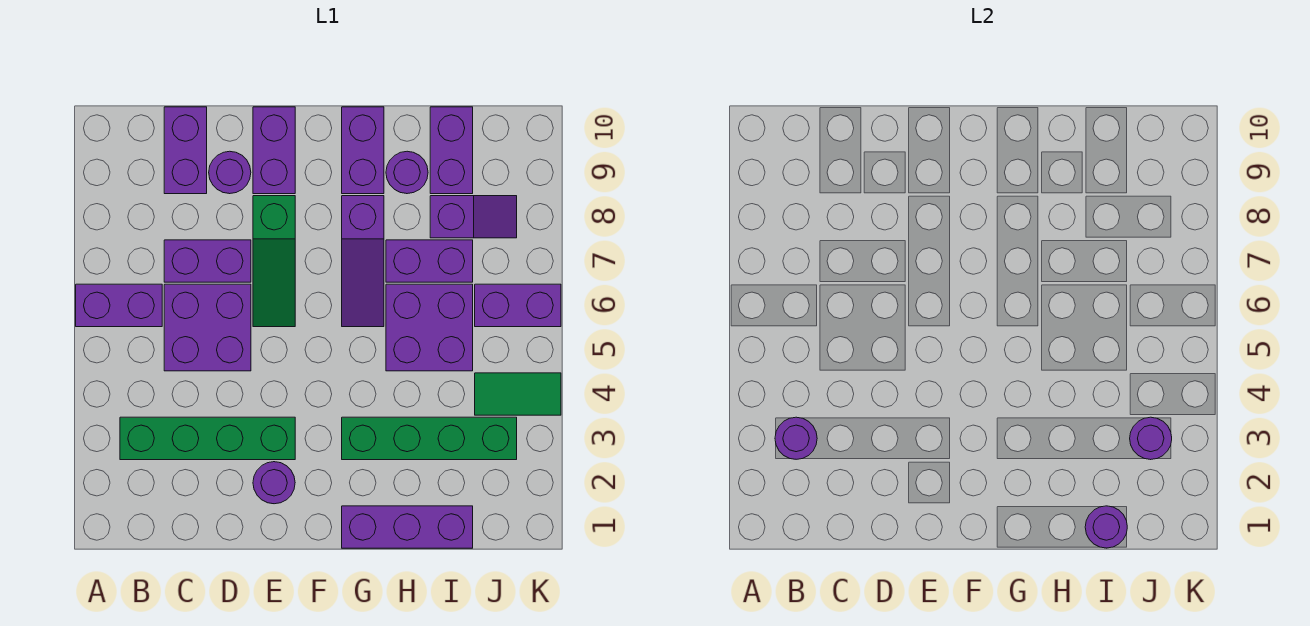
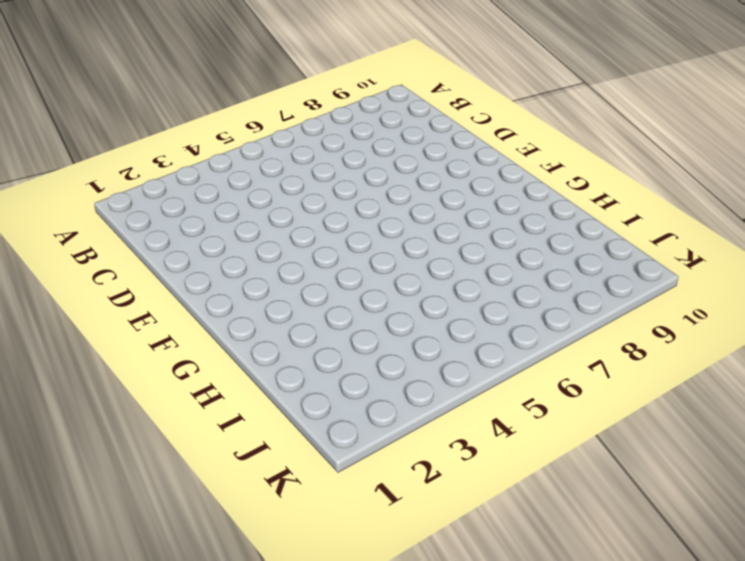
none -> purple brick A6:B6 level 1
none -> green brick B3:E3 level 1
none -> purple brick C5:D6 level 1

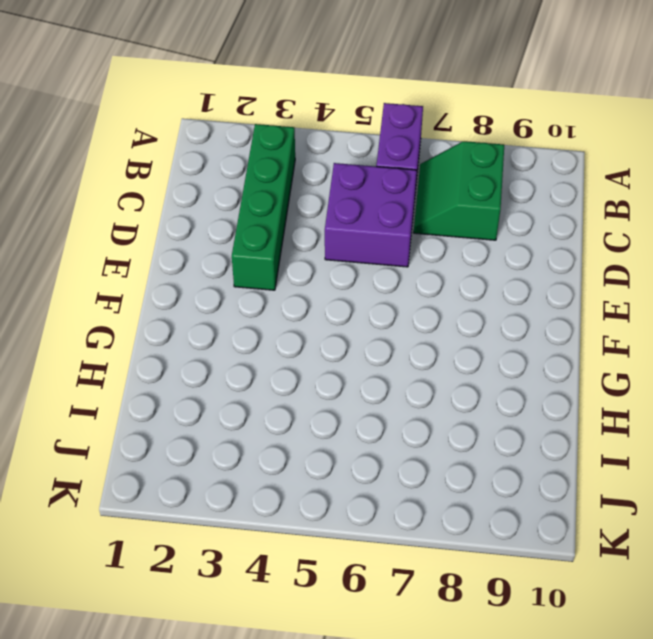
green slope B7:C8 level 1 top 8 -> purple brick C7:D7 level 1
none -> purple brick C9:C10 level 1
none -> purple round brick D9 level 1
none -> purple round brick E2 level 1

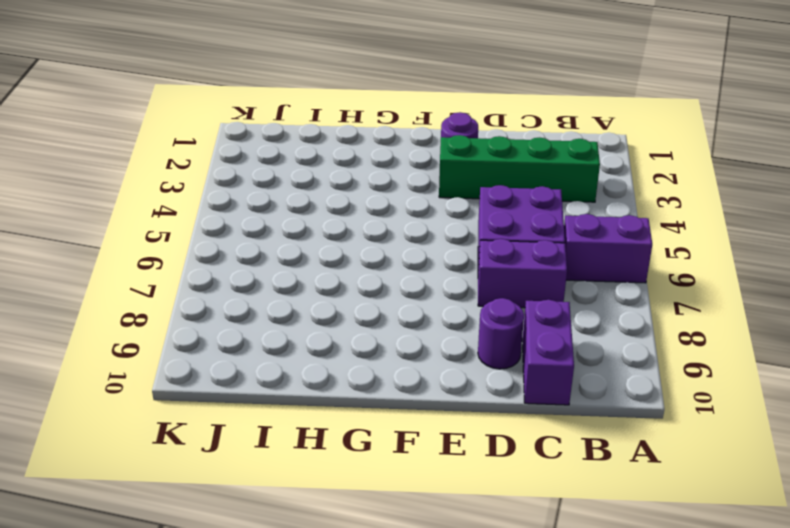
none -> green slope E6:E8 level 1 top 8
none -> purple brick E9:E10 level 1
none -> purple brick G1:I1 level 1

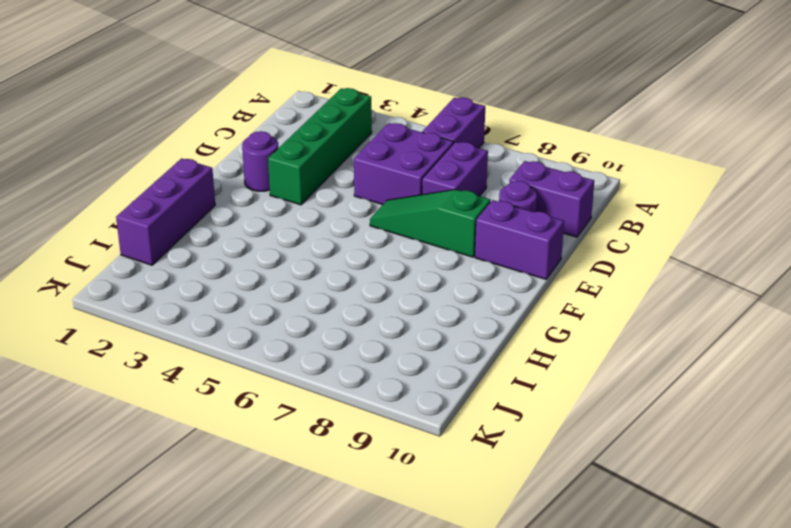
none -> green brick G3:J3 level 1
none -> purple slope G6:G8 level 1 top 8
none -> purple brick G9:G10 level 1

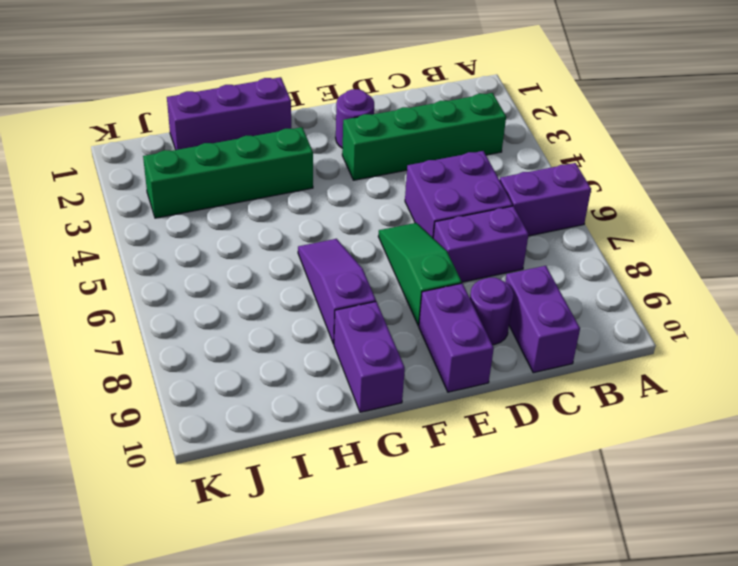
none -> purple brick H5:I6 level 1
none -> purple brick H7:I7 level 1
none -> purple round brick H9 level 1

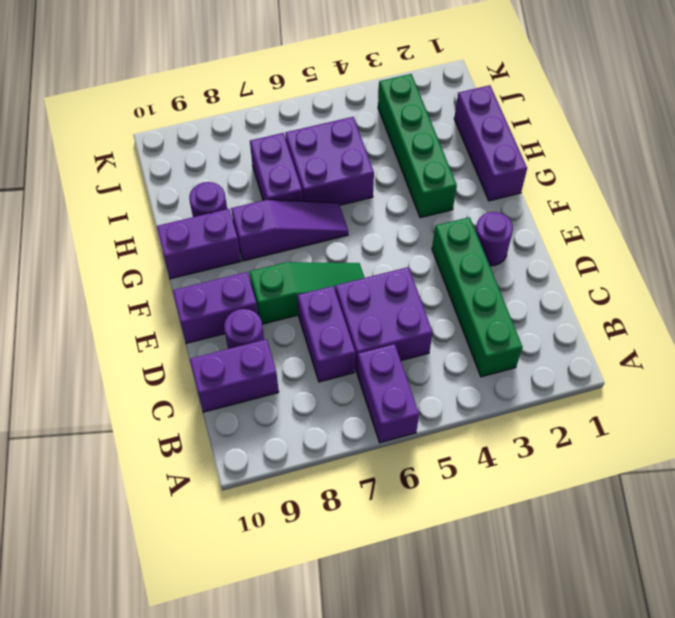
none -> purple slope I8:J8 level 1 top I
none -> purple brick I9:I10 level 1
none -> green tile J4:K4 level 1

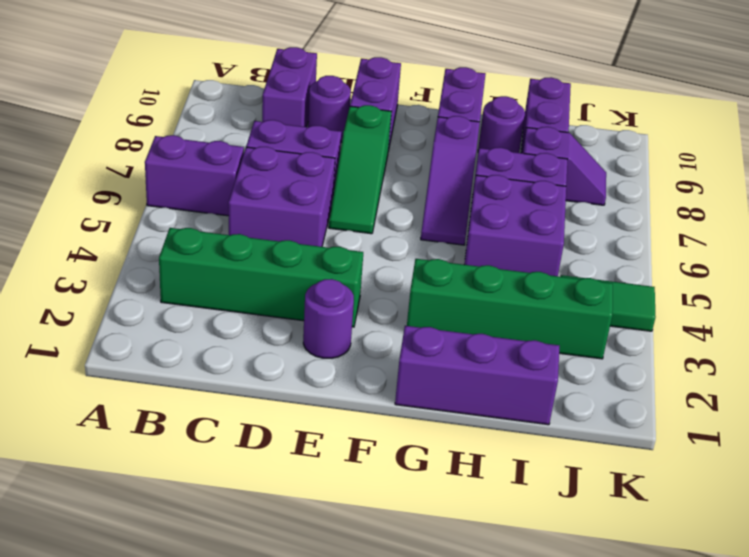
none -> purple brick J6:K6 level 1
none -> purple round brick B3 level 2
none -> purple round brick I1 level 2

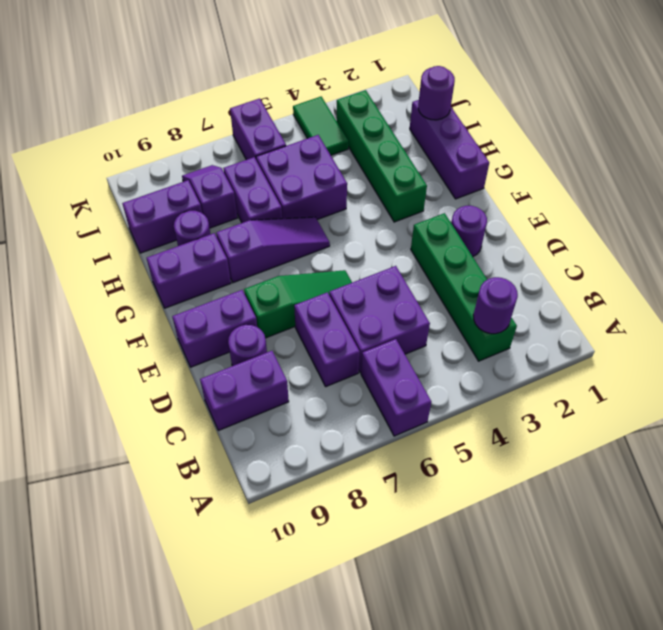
none -> purple round brick J3 level 2

